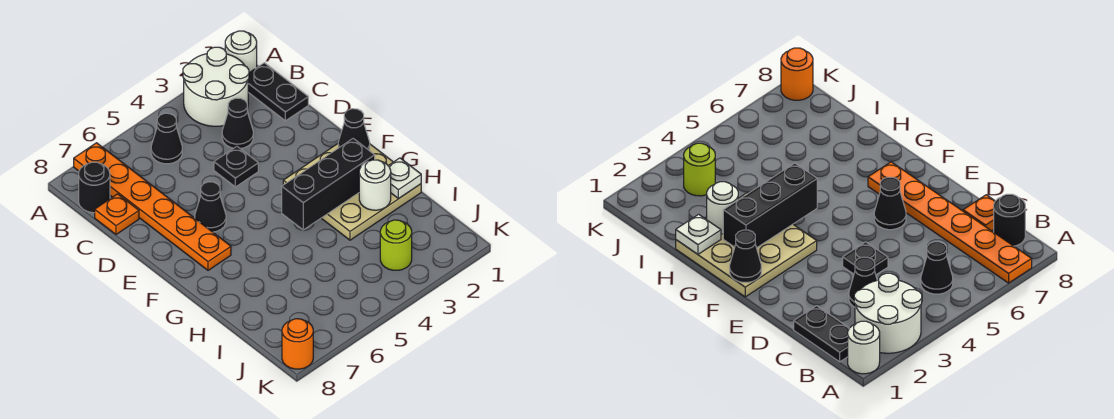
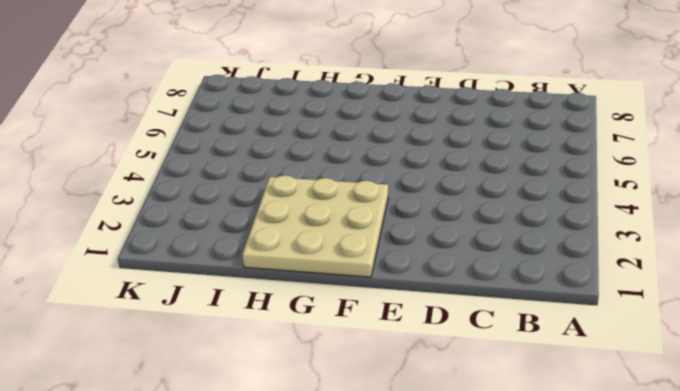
none -> white round brick A1 level 1
none -> white round brick A2:B3 level 1
none -> orange plate A7:F7 level 1

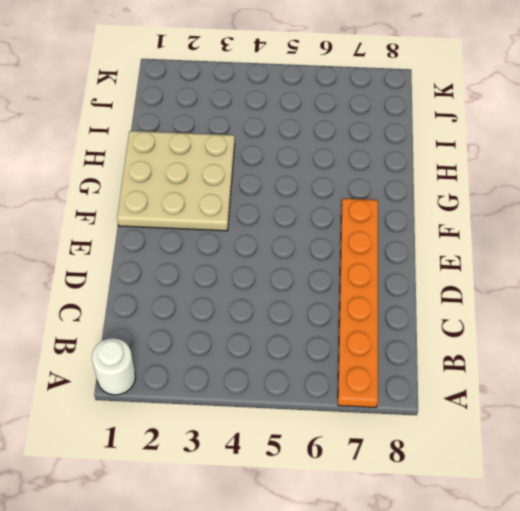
none -> white round brick A2:B3 level 1
none -> black plate B1:C1 level 1
none -> black cone B5 level 1

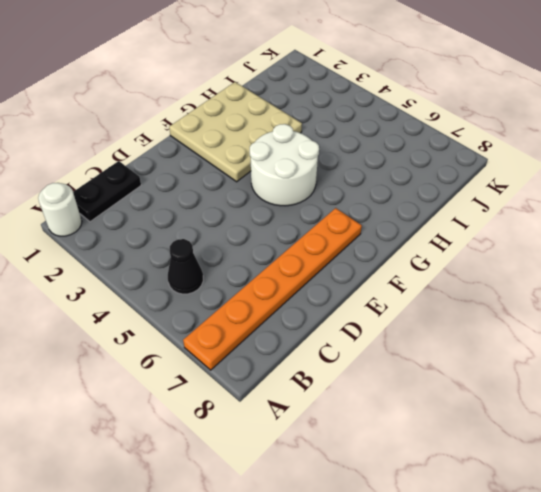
white round brick F4:G5 level 1 -> white round brick A2:B3 level 1
none -> black round brick B8 level 1
none -> black cone C3 level 1
none -> orange plate C8 level 1

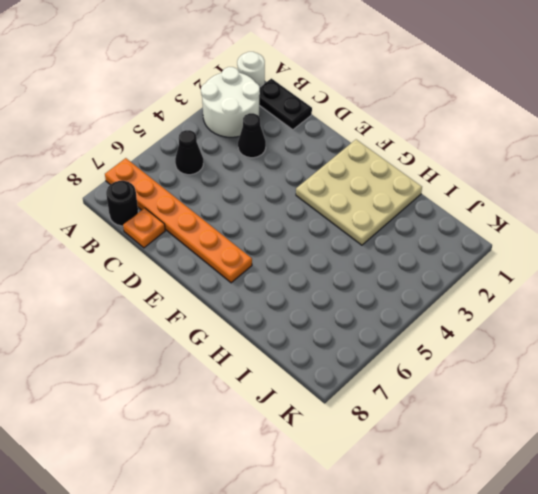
none -> black plate D4 level 1
none -> black cone E6 level 1
none -> lime round brick J3 level 1

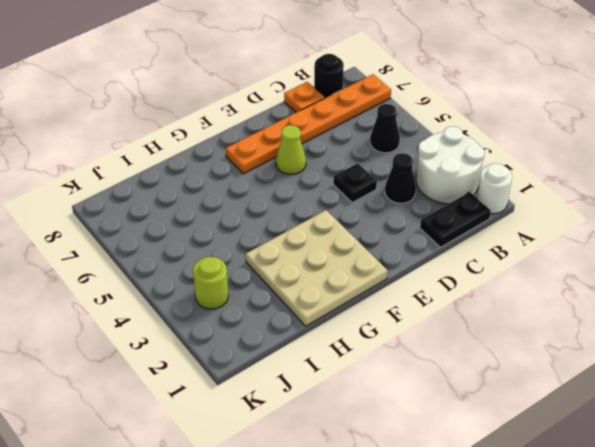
lime cone E6 level 1 -> black cone E6 level 1
none -> orange round brick K8 level 1
none -> black cone F1 level 2
none -> black brick G2:G4 level 2

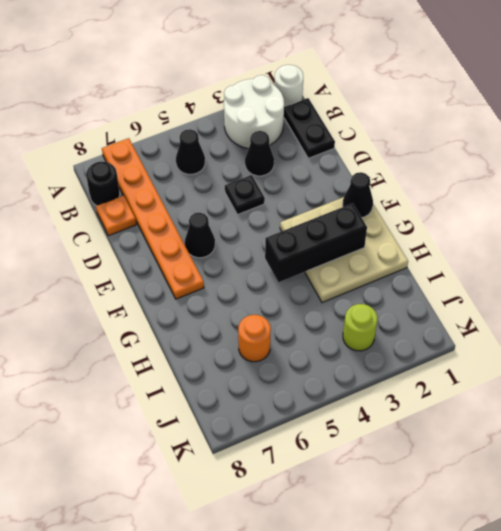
orange round brick I6 level 1 -> orange round brick K8 level 1
none -> white plate H1 level 2
none -> white round brick H2 level 2

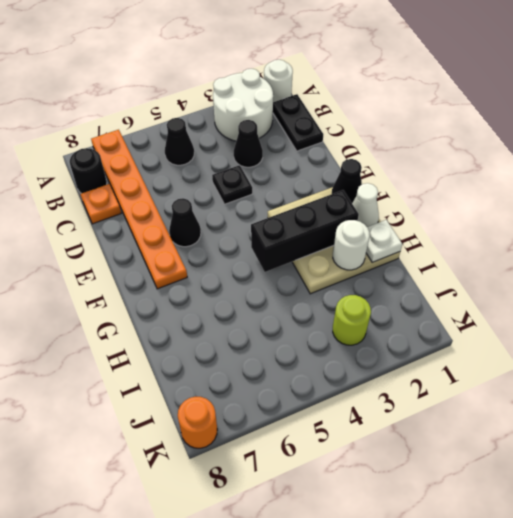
white cone G1 level 2 -> none

